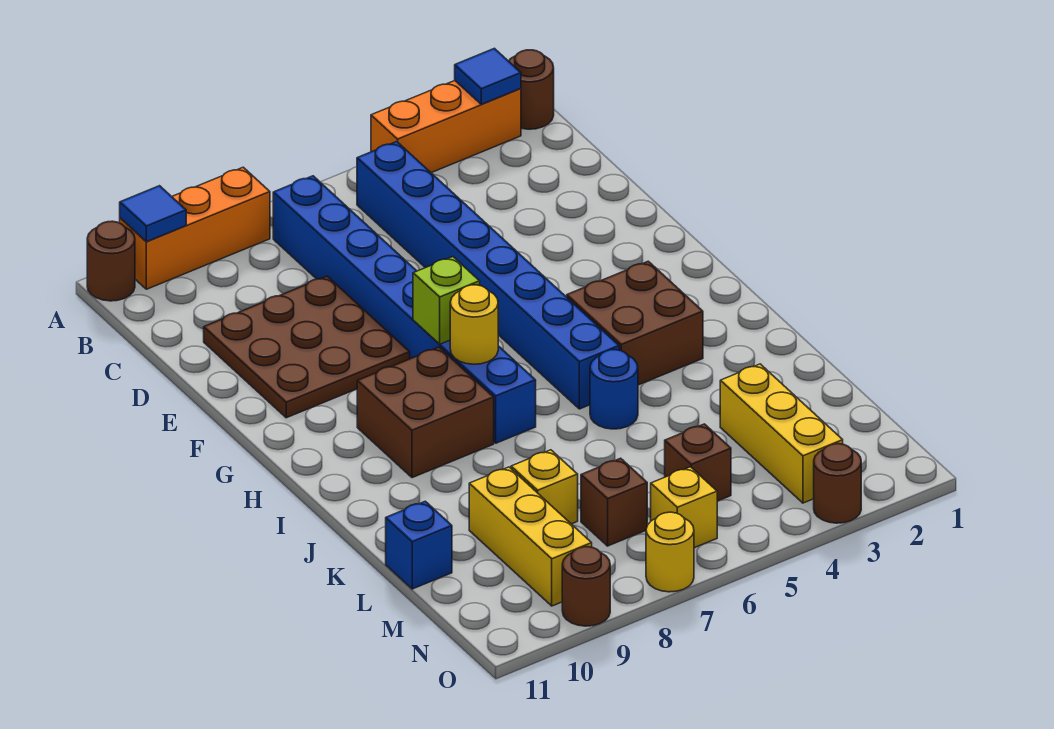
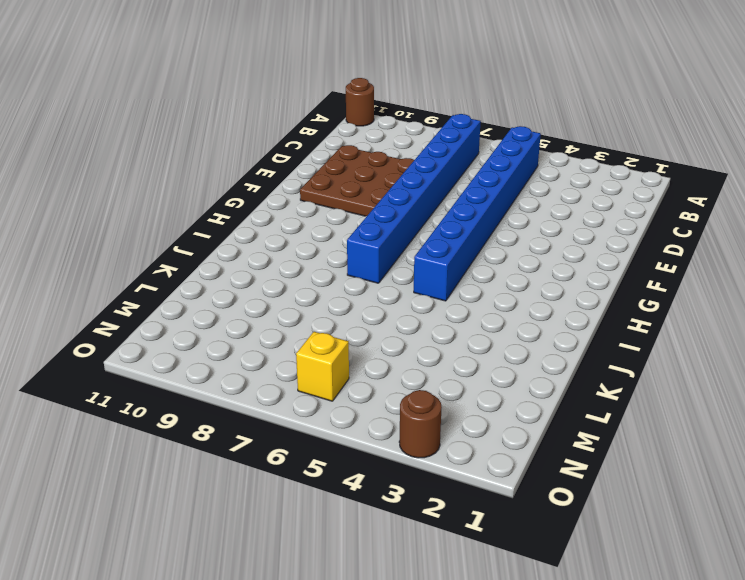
none -> brown round brick A1 level 1
none -> orange brick A2:A4 level 1
none -> orange brick A8:A10 level 1

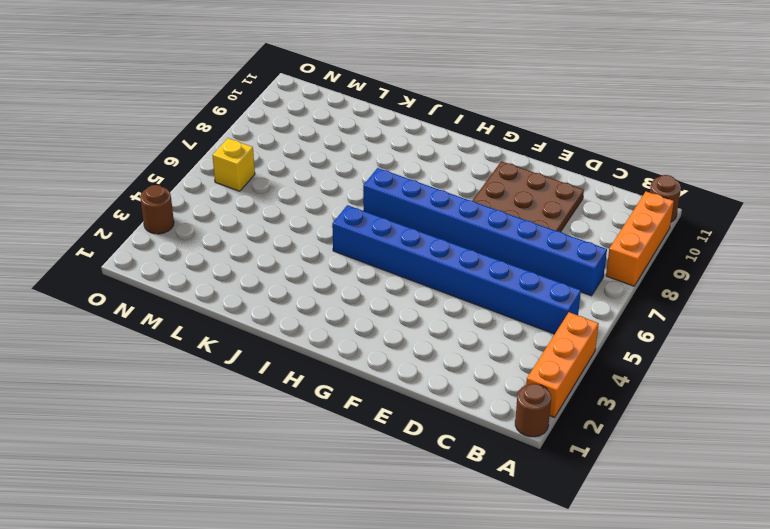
none -> brown brick H3:I4 level 1
none -> brown brick H8:I9 level 1
none -> blue round brick J5 level 1

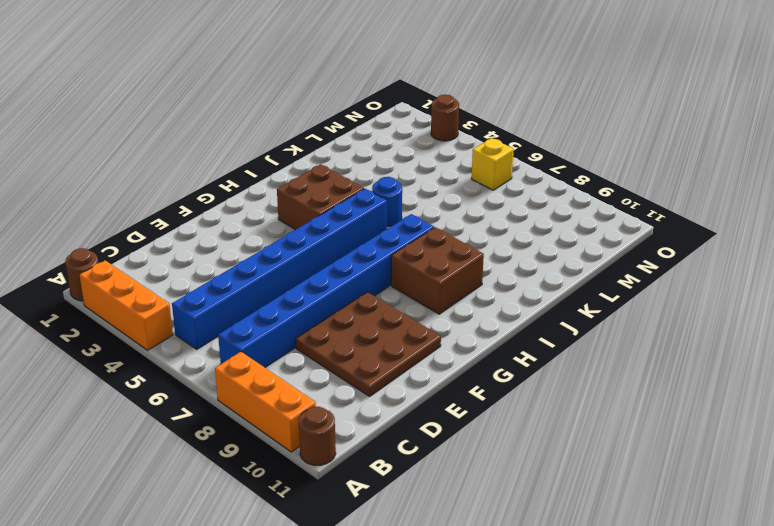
none -> yellow brick L3:N3 level 1
none -> yellow brick L8 level 1
none -> yellow brick L9:N9 level 1

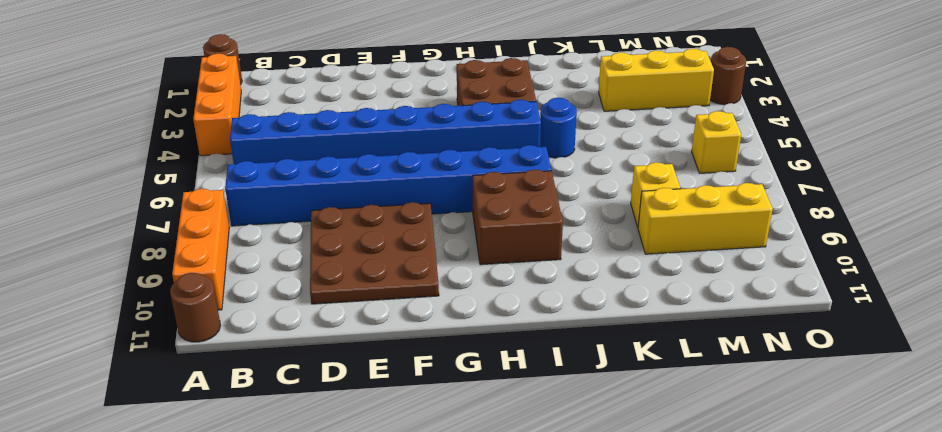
none -> blue brick L11 level 1
none -> brown brick M5 level 1
none -> brown brick M7 level 1

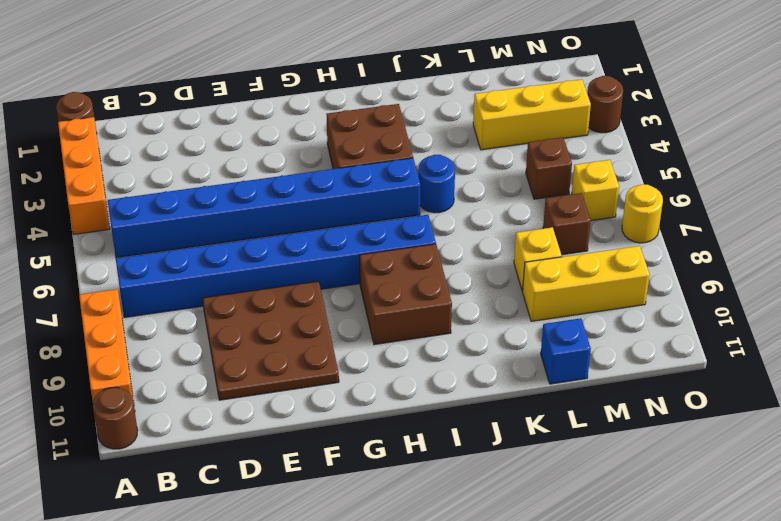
none -> brown round brick O9 level 1
none -> blue tile A2 level 2
none -> blue tile A10 level 2

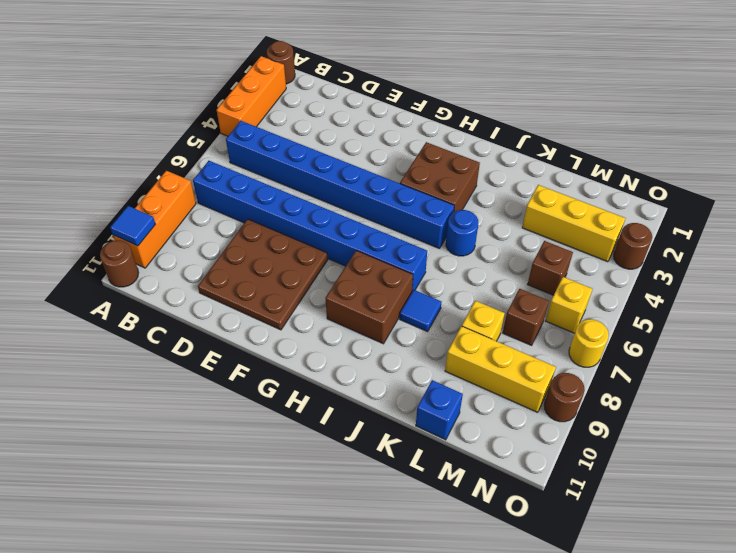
blue tile J8 level 1 -> blue tile A2 level 2
none -> lime brick G7 level 2
none -> yellow round brick H7 level 2

